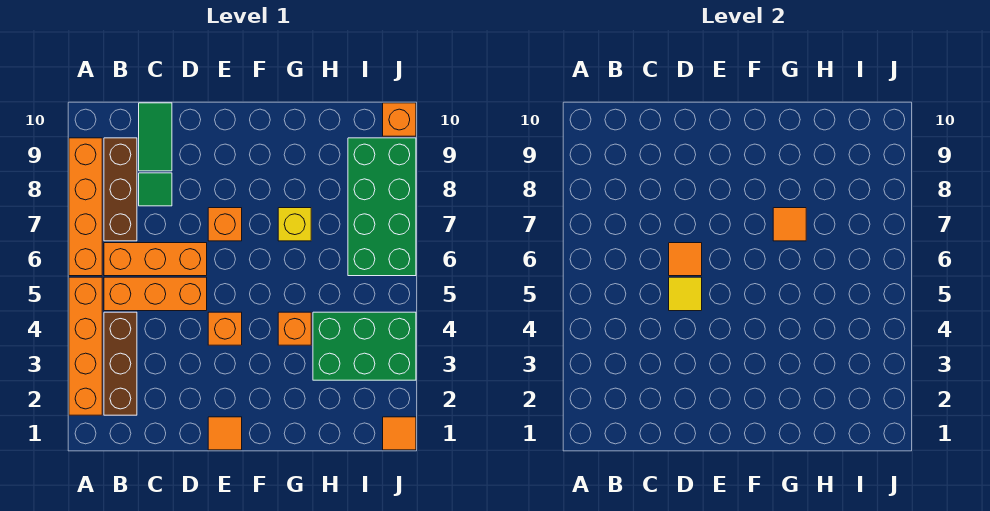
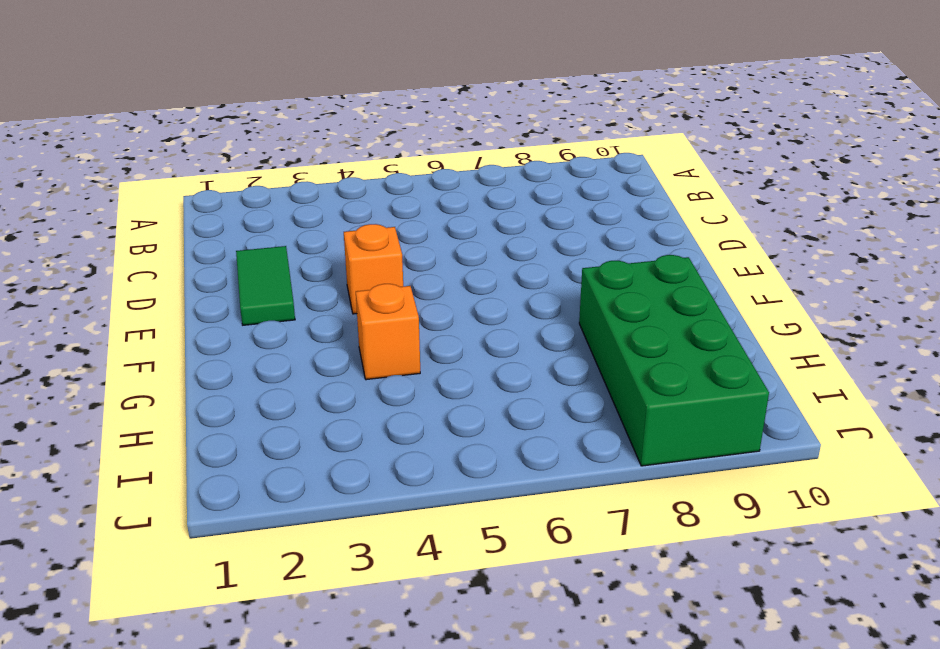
green tile D2:E2 level 1 -> green tile C9:C10 level 1
green brick G8:J9 level 1 -> green brick I6:J9 level 1
none -> orange brick A2:A5 level 1
none -> orange brick A6:A9 level 1
none -> brown brick B2:B4 level 1

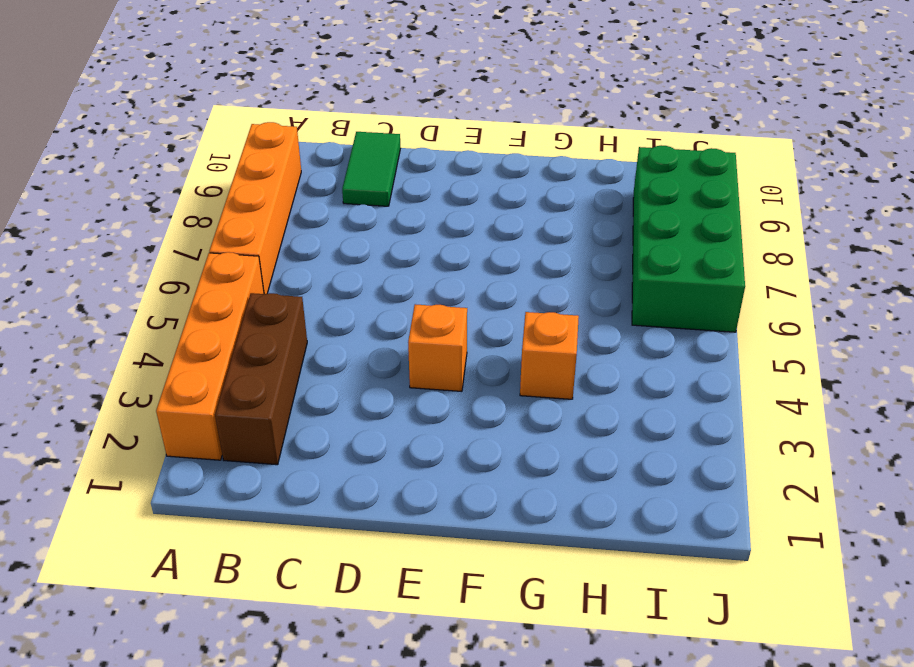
none -> orange brick B5:D5 level 1
none -> orange brick B6:D6 level 1
none -> brown brick B7:B9 level 1

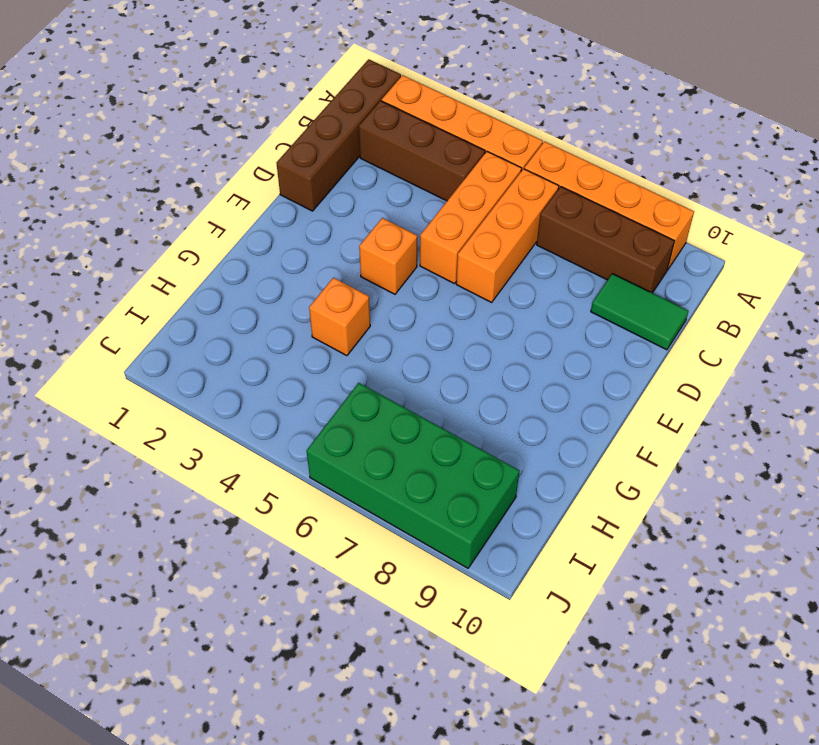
brown brick A1:D1 level 1 -> none
none -> green tile C8 level 1
none -> orange tile E1 level 1
none -> orange brick E7 level 1

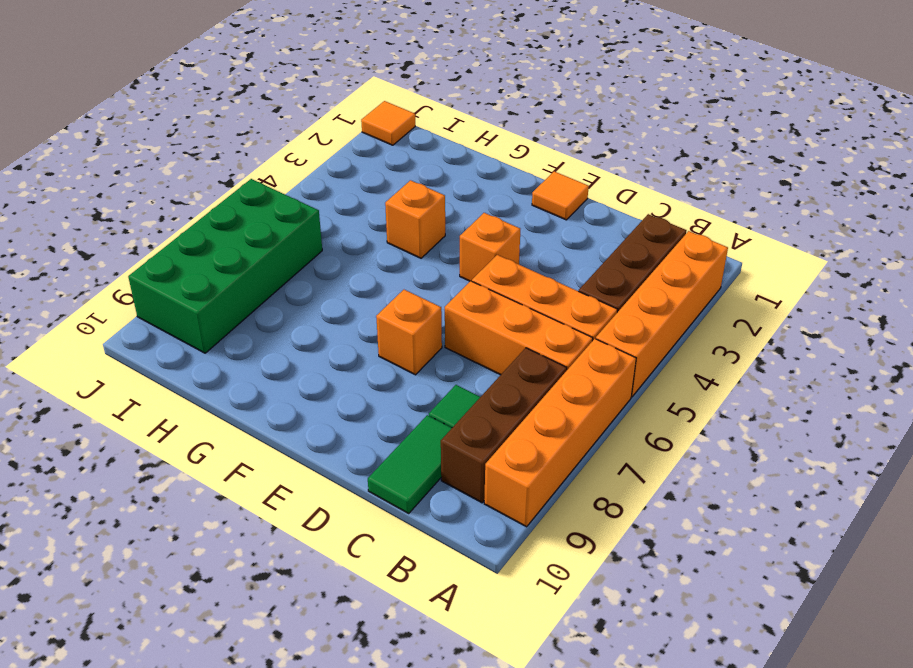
none -> yellow brick G7 level 1
none -> green brick H3:J4 level 1
none -> orange brick J10 level 1

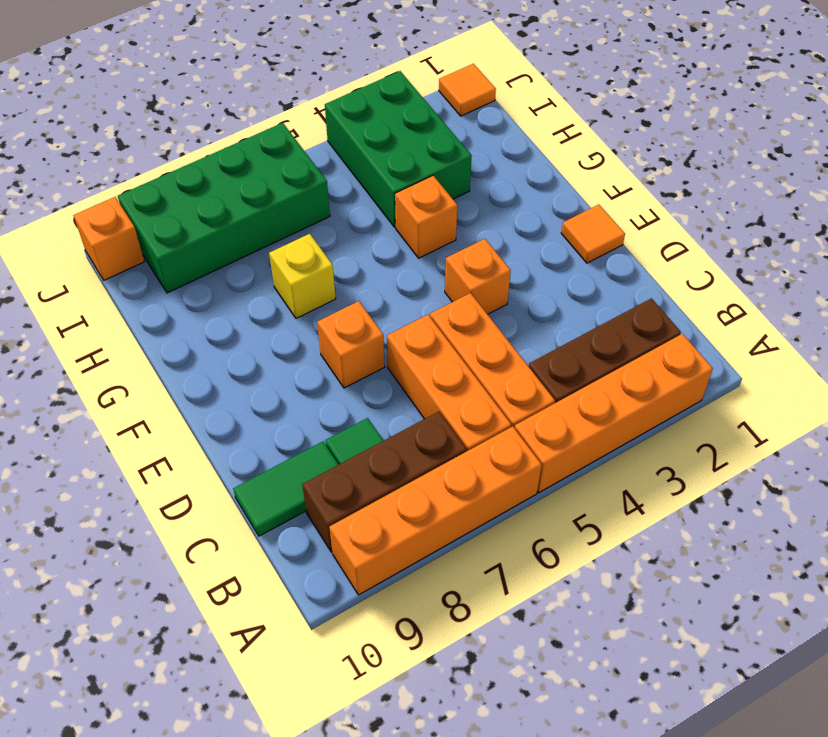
none -> yellow tile D5 level 2
none -> orange tile D6 level 2
none -> orange tile G7 level 2

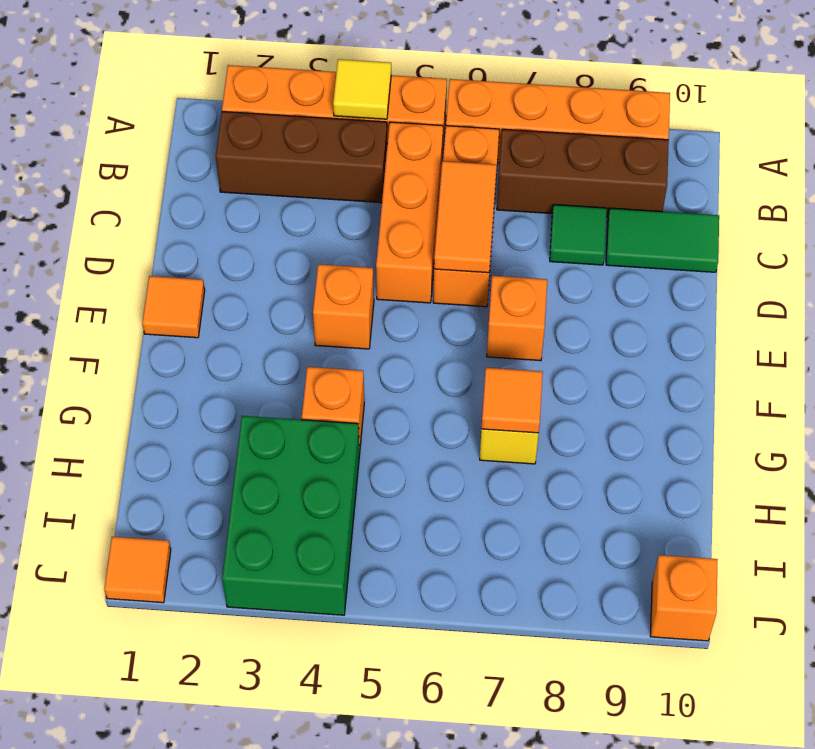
yellow tile A4 level 2 -> yellow tile D5 level 2
orange tile C6:D6 level 2 -> orange tile D6 level 2
none -> green brick I6:J9 level 1

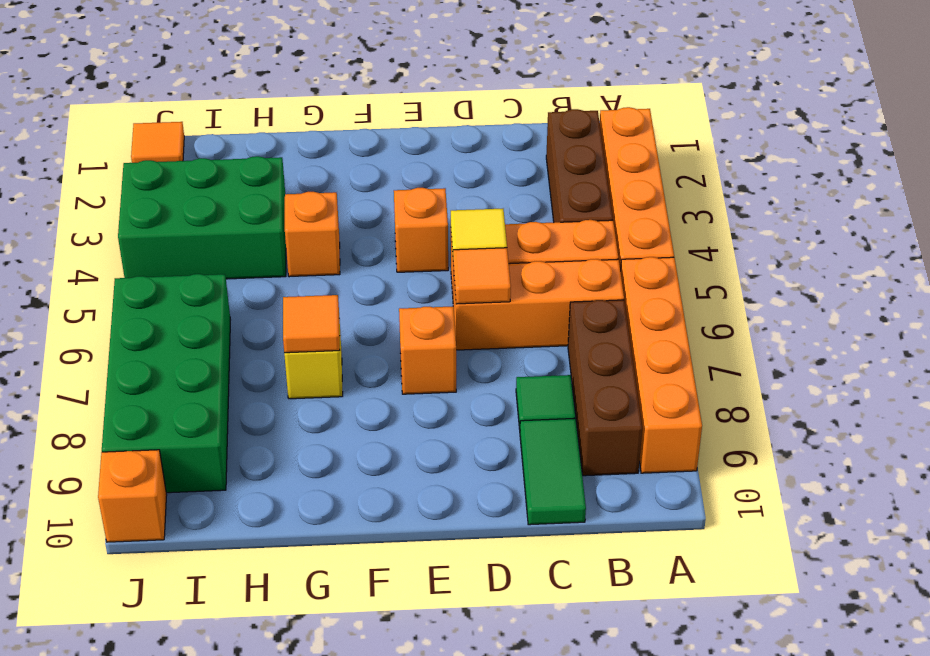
none -> orange tile E1 level 1

